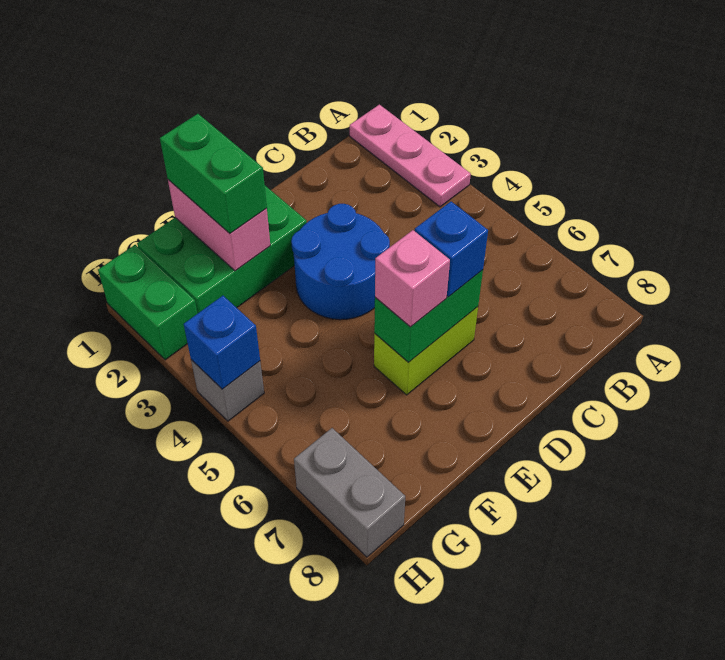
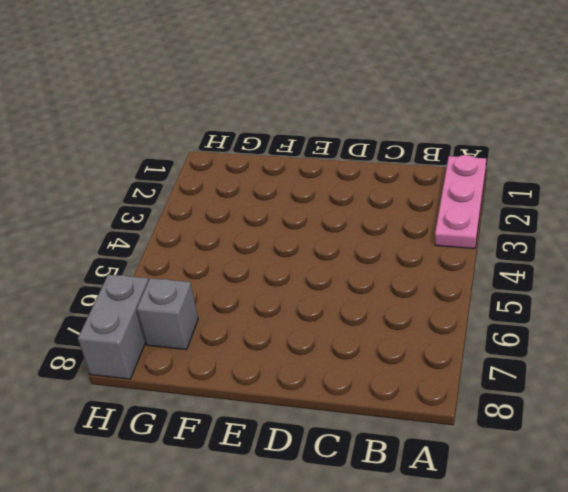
grey brick G7 level 1 -> grey brick H4 level 1
none -> blue round brick D3:E4 level 1
none -> lime brick D6:E6 level 1
none -> green brick E1:G2 level 1

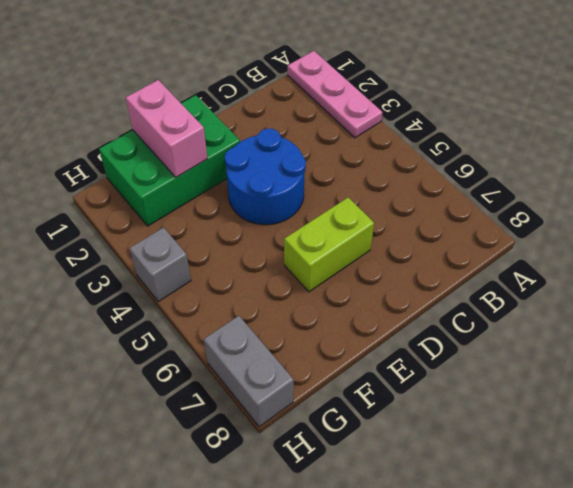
none -> green brick H1:H2 level 1
none -> green brick D6:E6 level 2
none -> blue brick H4 level 2

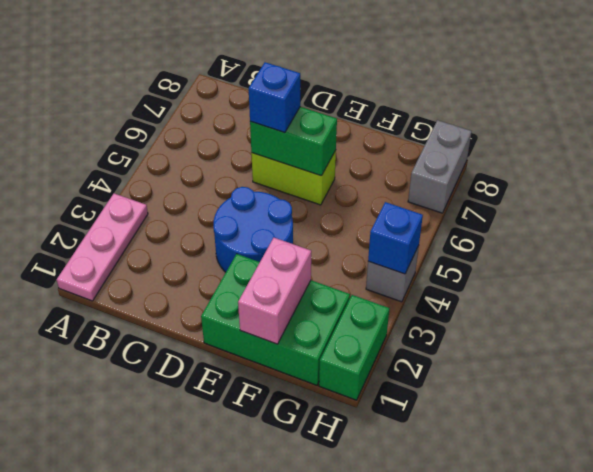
none -> pink brick E6 level 3
none -> green brick F1:F2 level 3

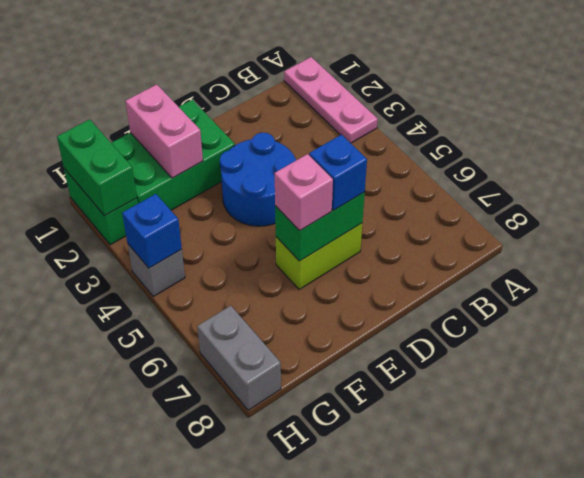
green brick H1:H2 level 2 -> green brick F1:F2 level 3

